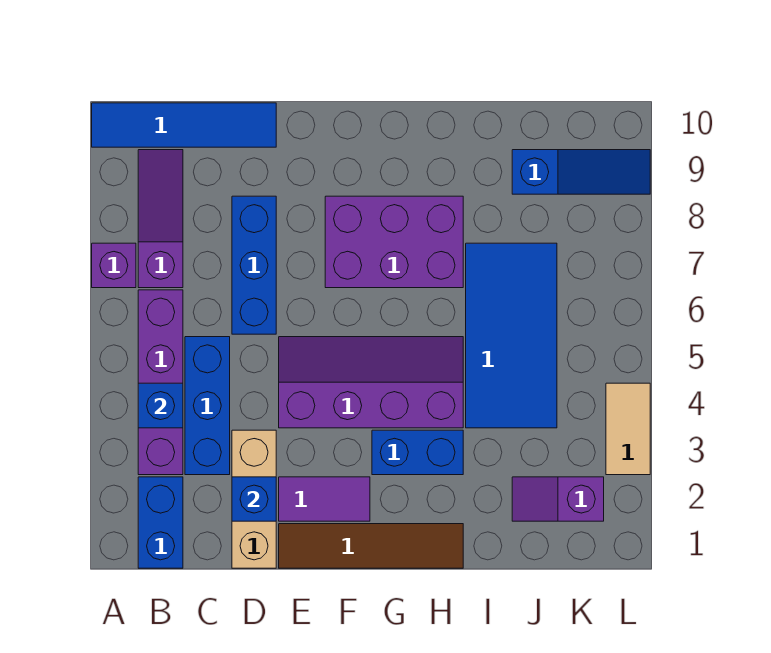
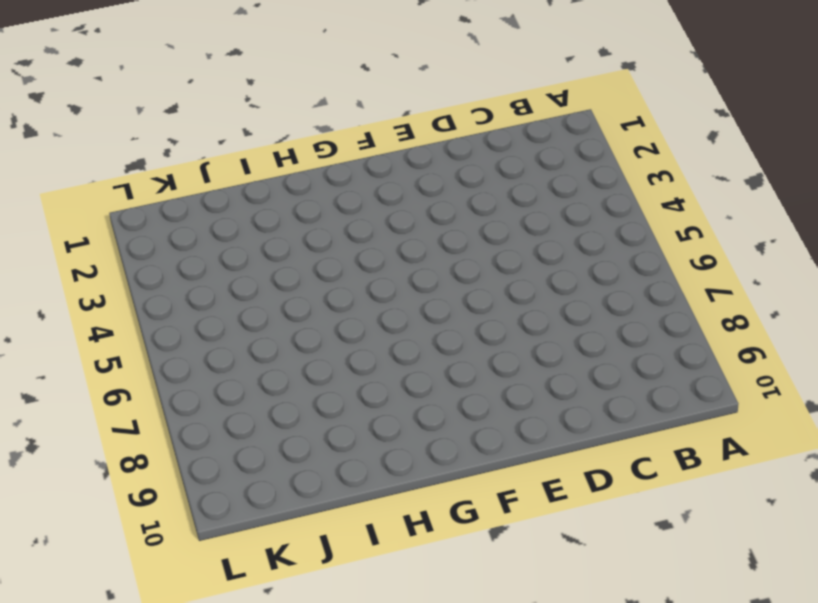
none -> purple brick A7 level 1
none -> blue tile A10:D10 level 1
none -> blue brick B1:B2 level 1

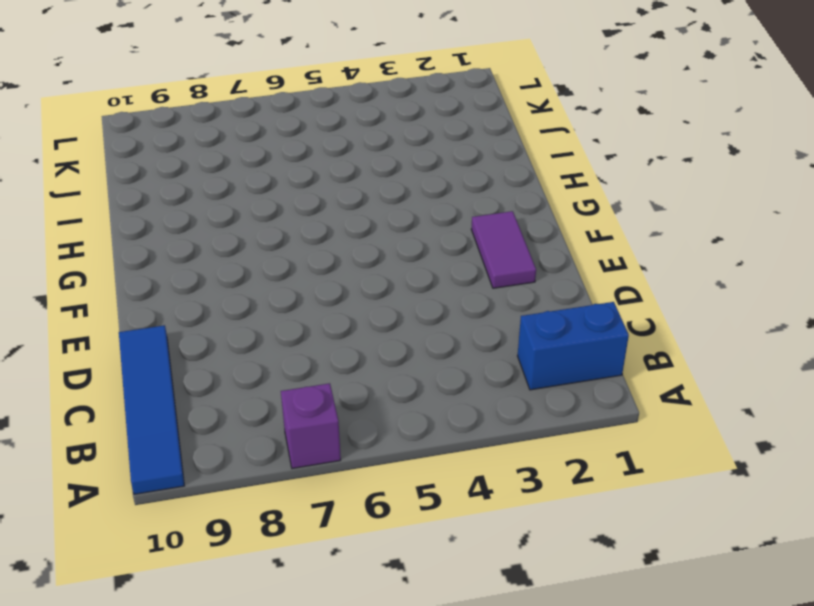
none -> purple brick B3:B6 level 1
none -> purple slope B7:B9 level 1 top 7
none -> blue brick C3:C5 level 1

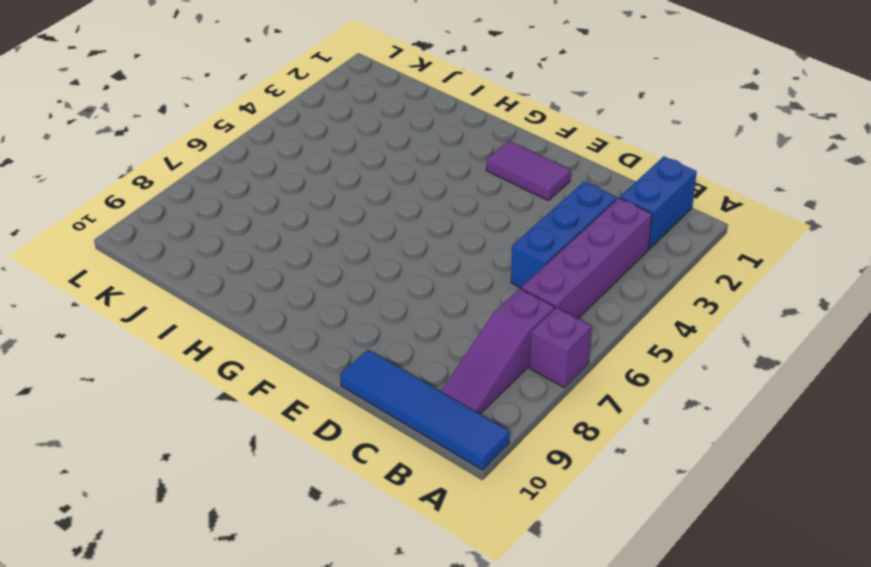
none -> tan brick D1:D3 level 1
none -> blue brick D6:D8 level 1
none -> brown tile E1:H1 level 1

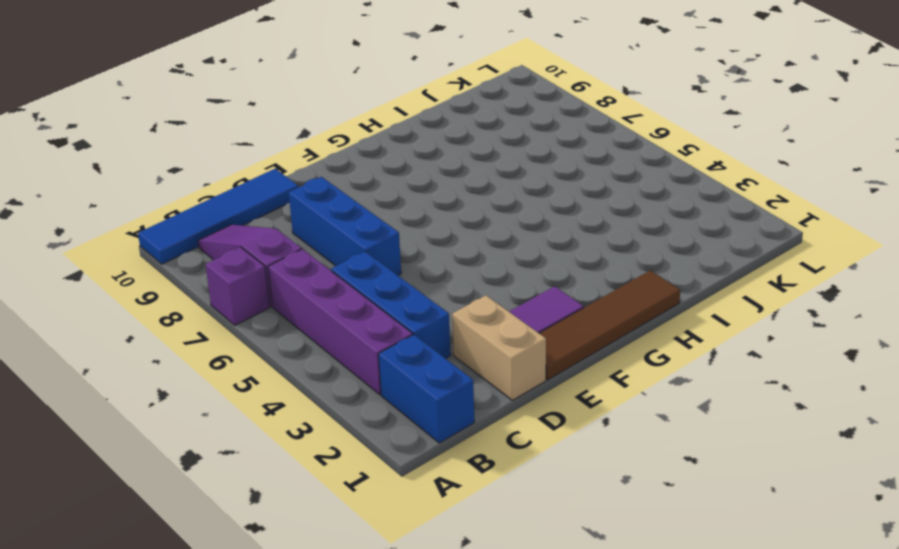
tan brick D1:D2 level 1 -> tan brick D1:D3 level 1
none -> purple slope E4:H5 level 1 top 4
none -> purple brick F7:H8 level 1
none -> blue brick G3:H3 level 1

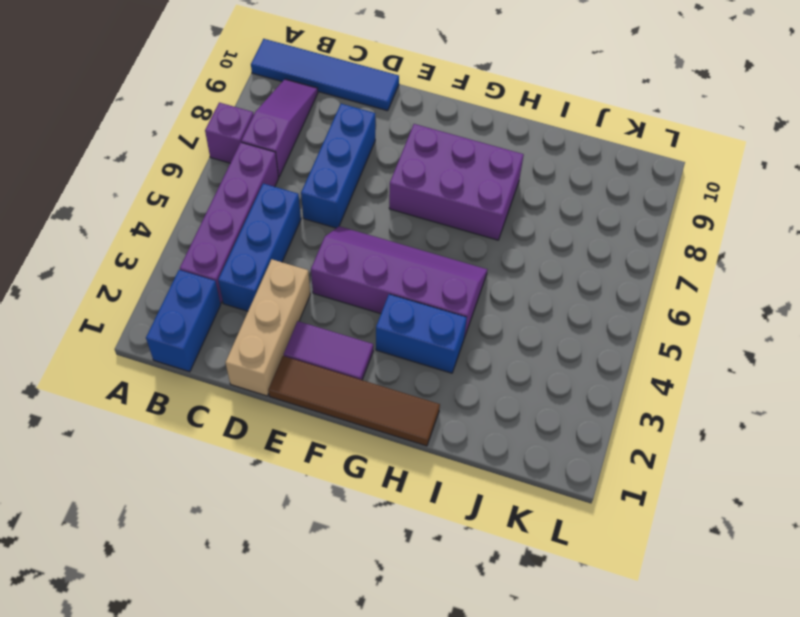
none -> blue tile I4:J7 level 1
none -> purple slope J2:K2 level 1 top K
none -> blue slope J9:L9 level 1 top J

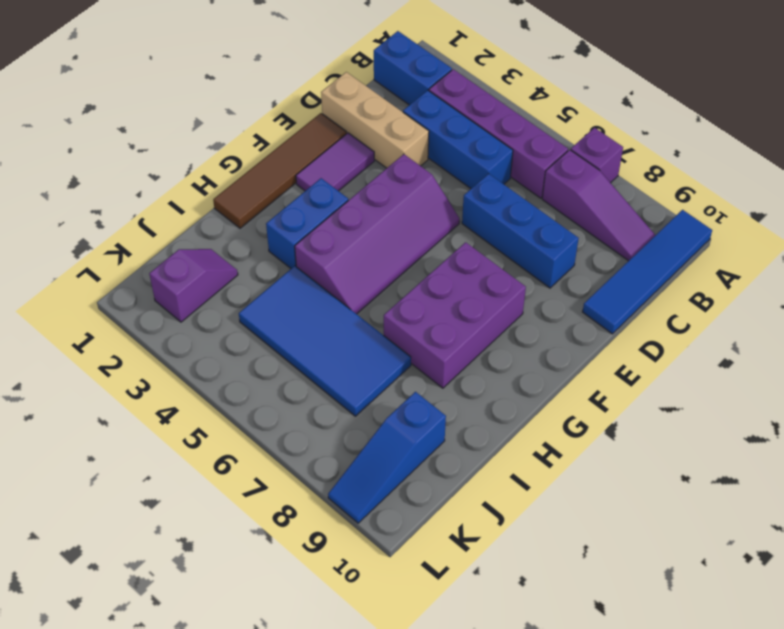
none -> tan tile L3:L4 level 1
none -> blue brick B4 level 2
none -> blue brick D2 level 2

